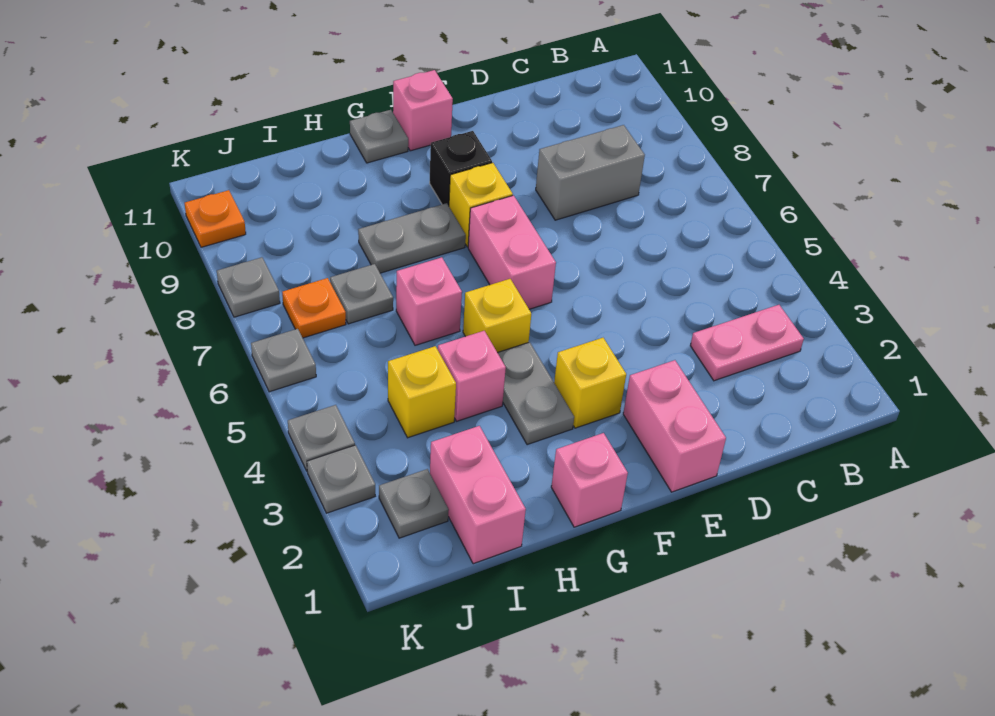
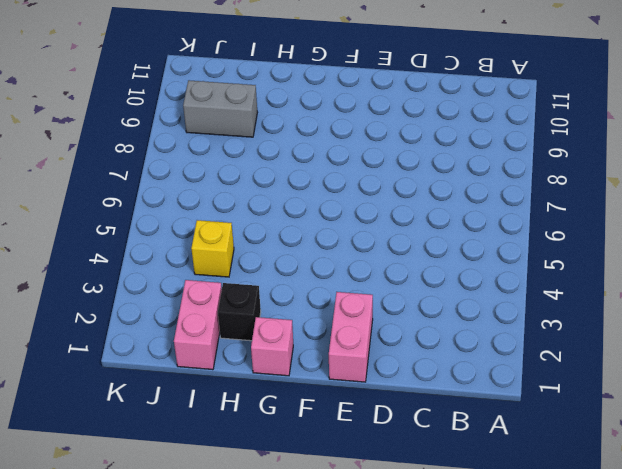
black brick H2 level 1 -> black brick F9 level 1
grey brick I9:J9 level 1 -> grey brick C8:D8 level 1
none -> pink plate B3:C3 level 1
none -> yellow brick F3 level 1
none -> pink brick F6:F7 level 1

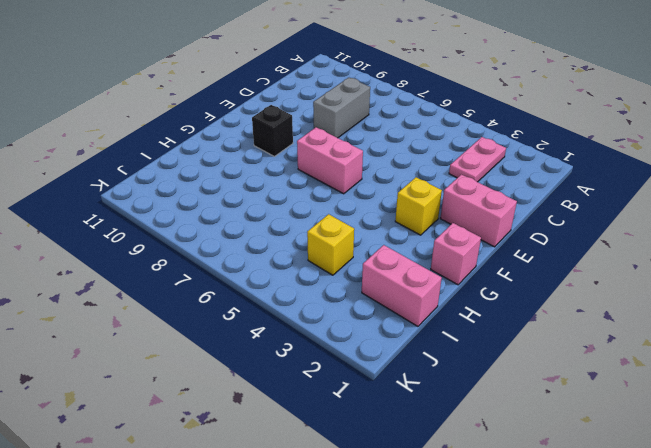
none -> yellow brick F8 level 1
none -> pink brick F11 level 1
none -> grey plate G3:G4 level 1

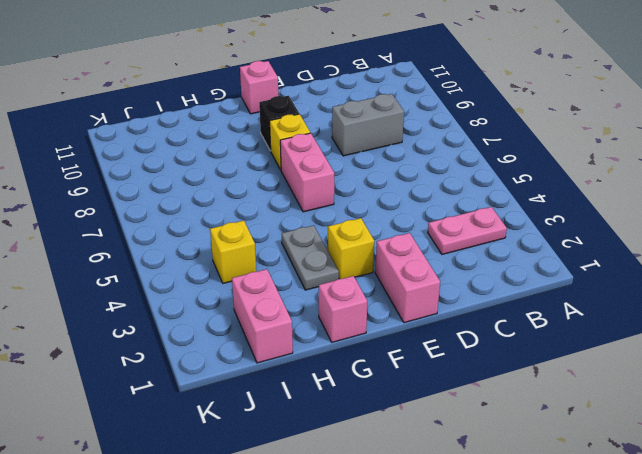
none -> yellow brick G5 level 1
none -> grey plate G8:H8 level 1
none -> grey plate G11 level 1

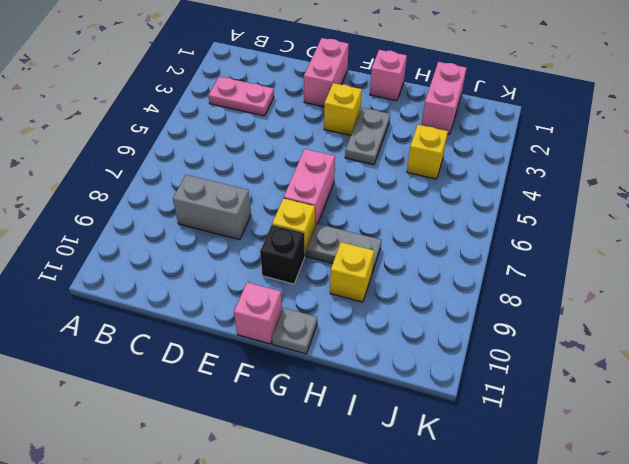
yellow brick H9 level 1 -> yellow brick G5 level 1
none -> pink brick H4 level 1
none -> pink brick H6 level 1
none -> grey plate I7 level 1

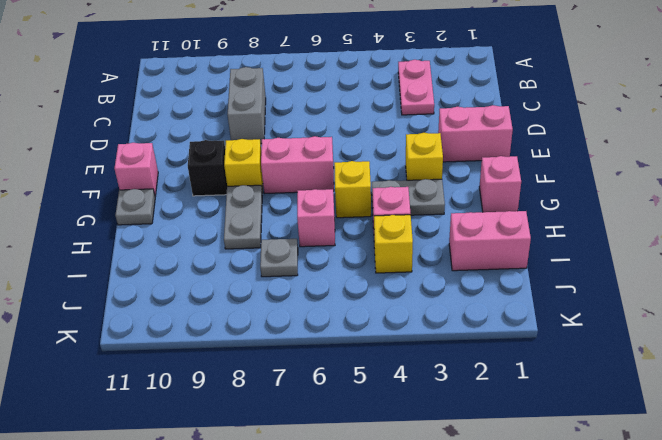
none -> grey plate J2 level 1
none -> orange plate J7 level 1
none -> grey plate K3 level 1

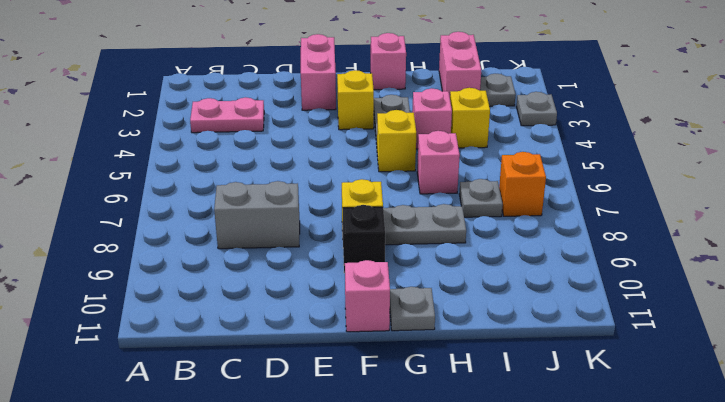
orange brick J7 level 1 -> orange plate J7 level 1
none -> pink brick F6:F7 level 1
none -> grey plate K4 level 1
none -> grey plate K6 level 1

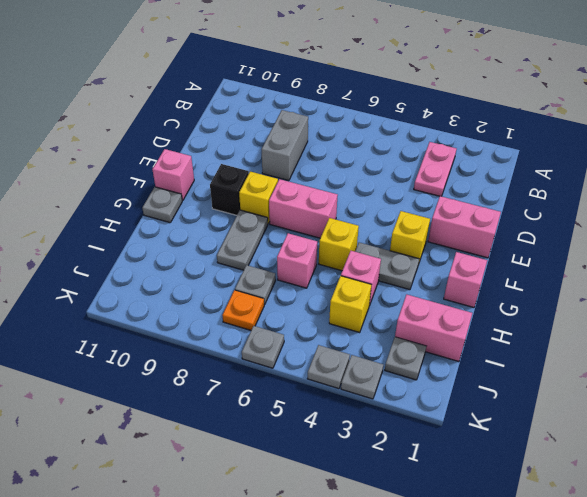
none -> grey plate K8 level 1
none -> orange plate K10 level 1

